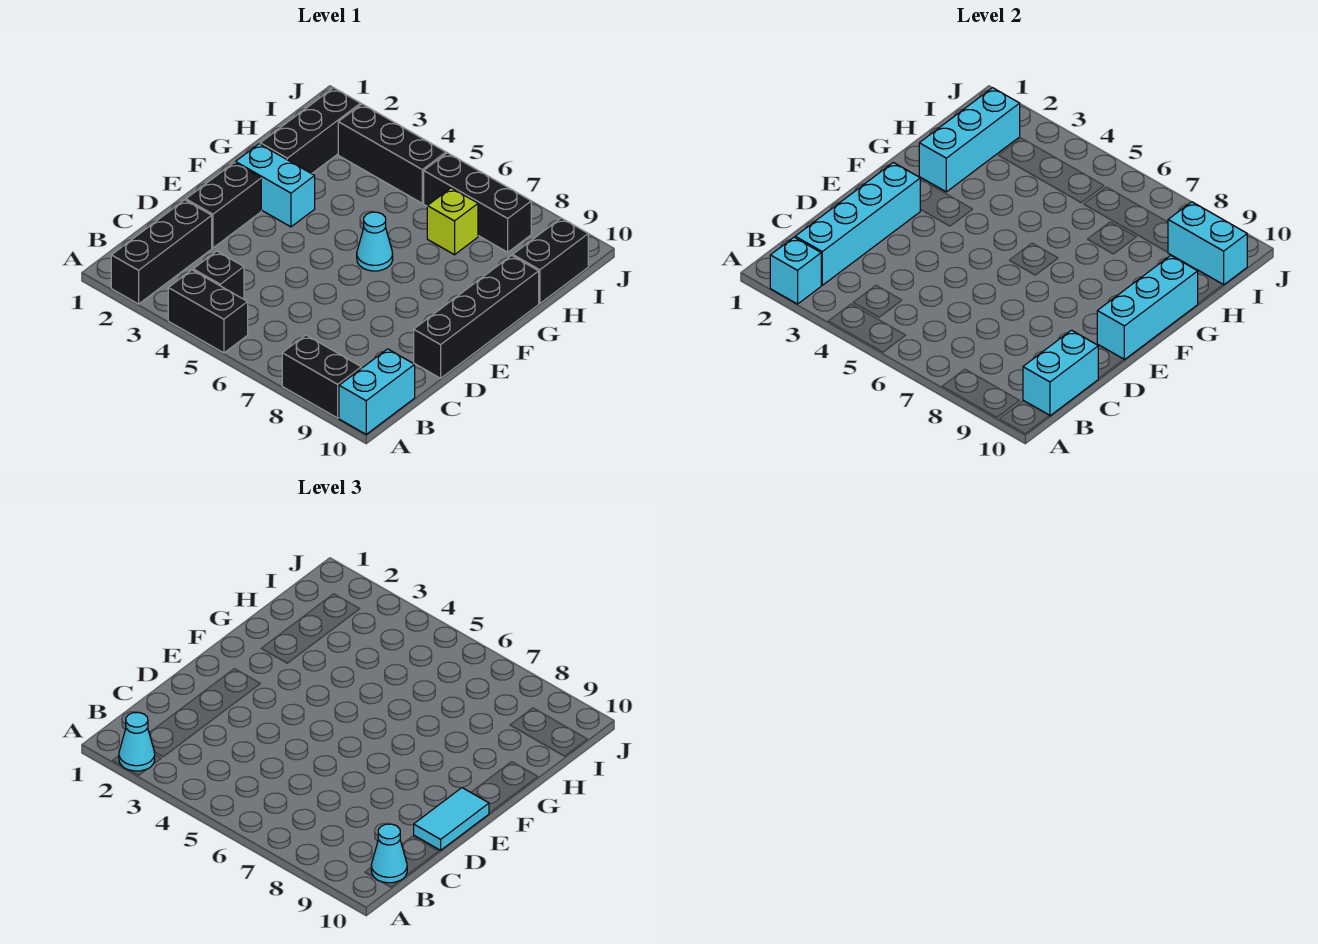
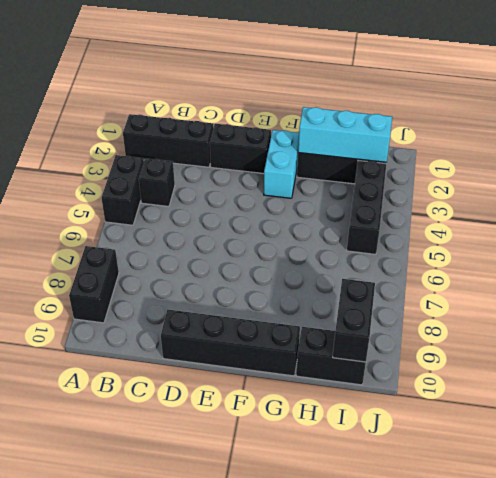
black brick I9:I10 level 2 -> cyan brick I9:I10 level 2
none -> cyan brick A10:B10 level 1
none -> cyan cone F6 level 1
none -> lime brick H7 level 1

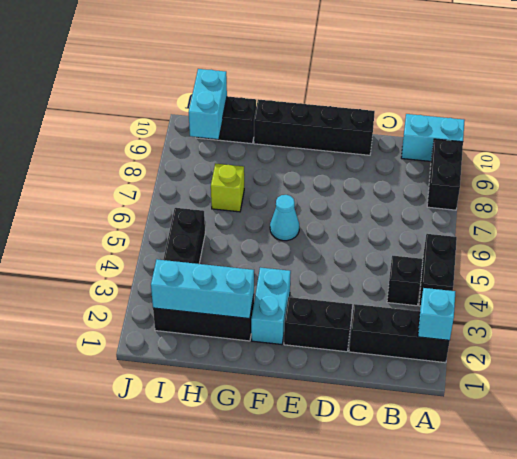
none -> black brick I6:I8 level 1
none -> cyan brick B2:E2 level 2
none -> cyan brick B10:C10 level 2

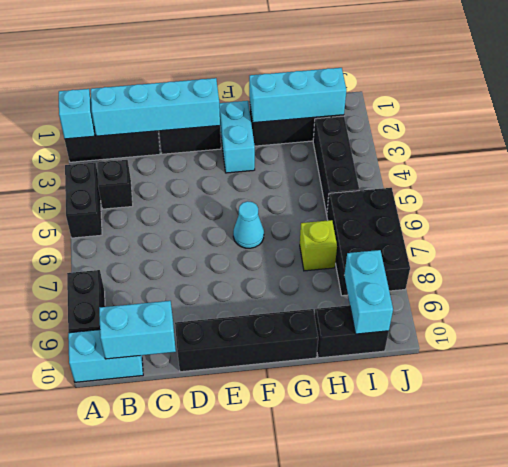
black brick I6:J8 level 1 -> black brick I6:I8 level 1
none -> cyan brick E10:G10 level 2
none -> cyan cone A2 level 3
none -> cyan cone B10 level 3

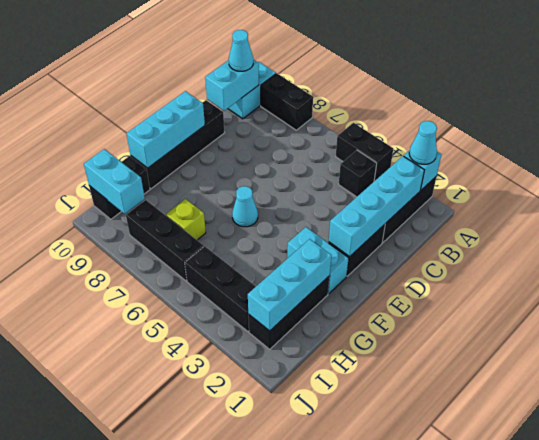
none -> cyan tile D10:E10 level 3

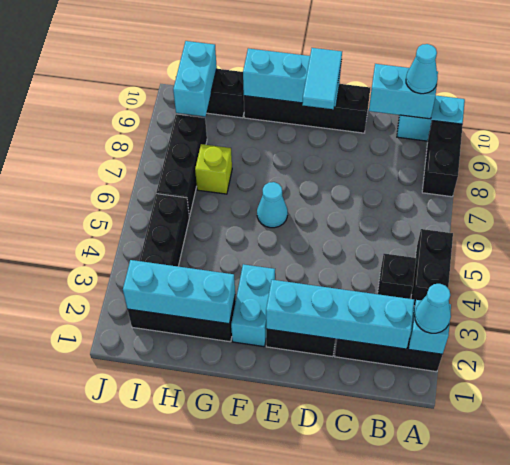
cyan tile E9:E10 level 3 -> cyan tile D10:E10 level 3

